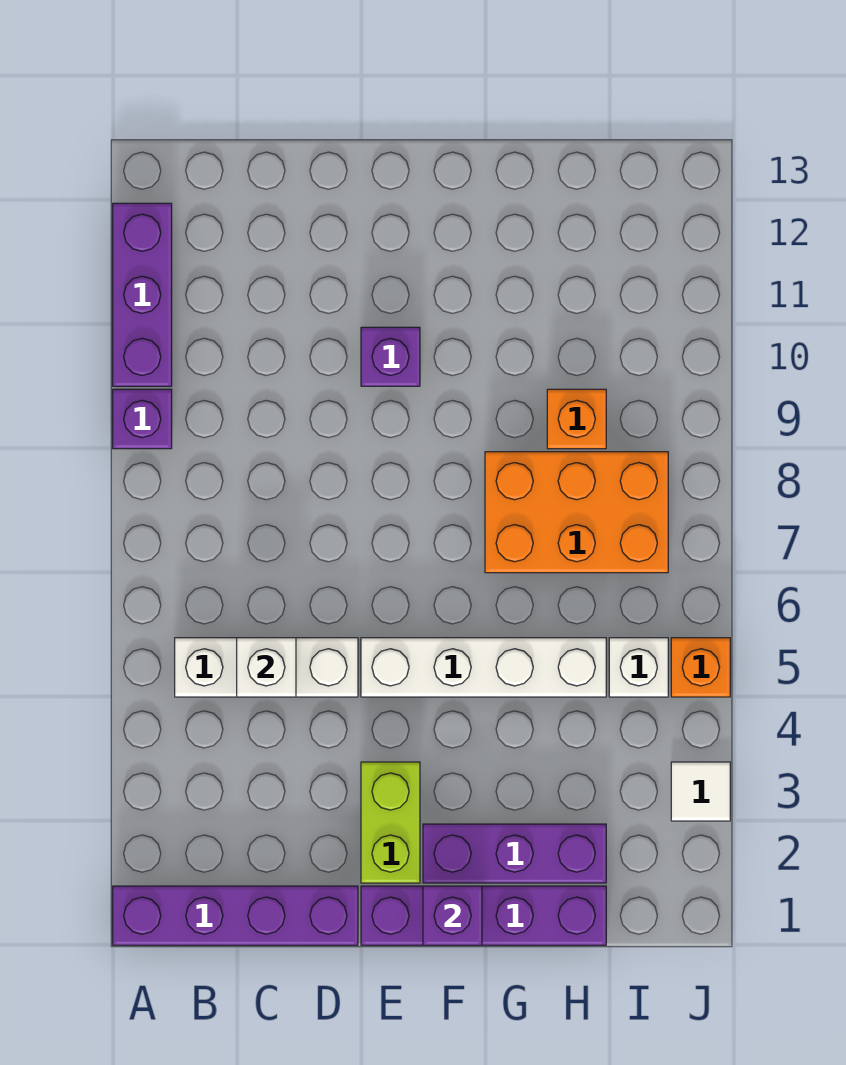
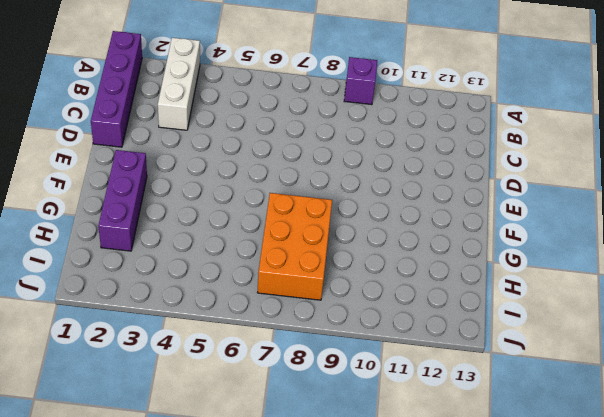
white brick A3:C3 level 1 -> white brick B5:D5 level 1
none -> purple brick A10:A12 level 1
none -> purple brick E1:H1 level 1
none -> lime brick E2:E3 level 1

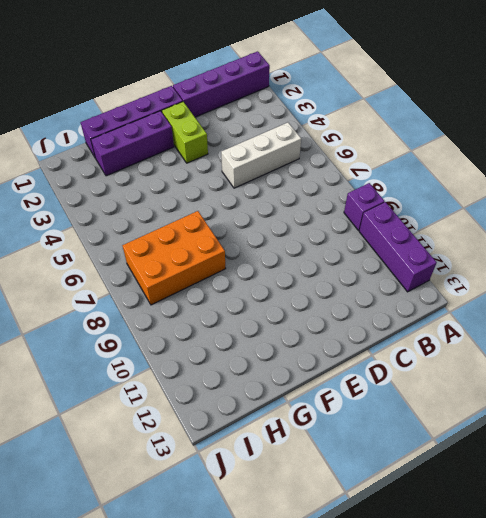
none -> white brick E5:H5 level 1
none -> purple brick E10 level 1
none -> orange brick H9 level 1

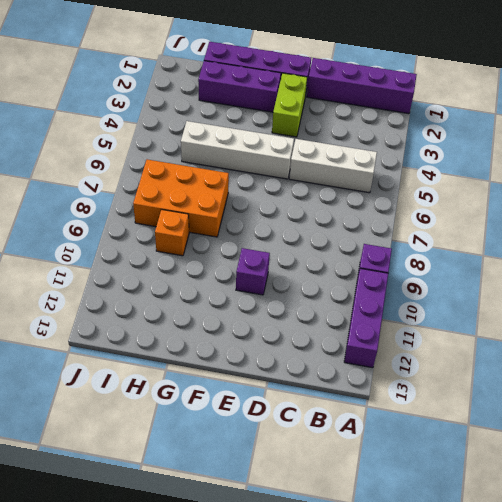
none -> white brick I5 level 1
none -> white tile J3 level 1
none -> orange brick J5 level 1

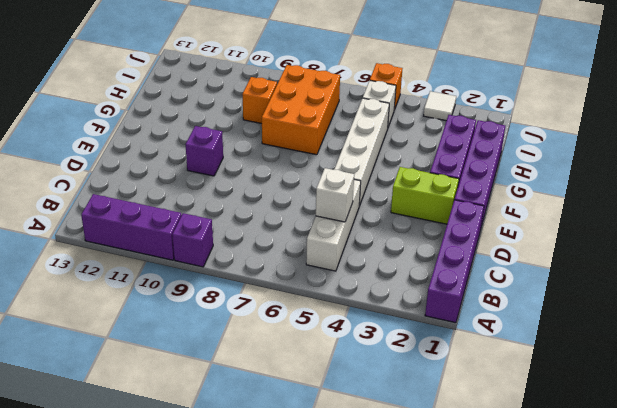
none -> purple brick F1 level 2

